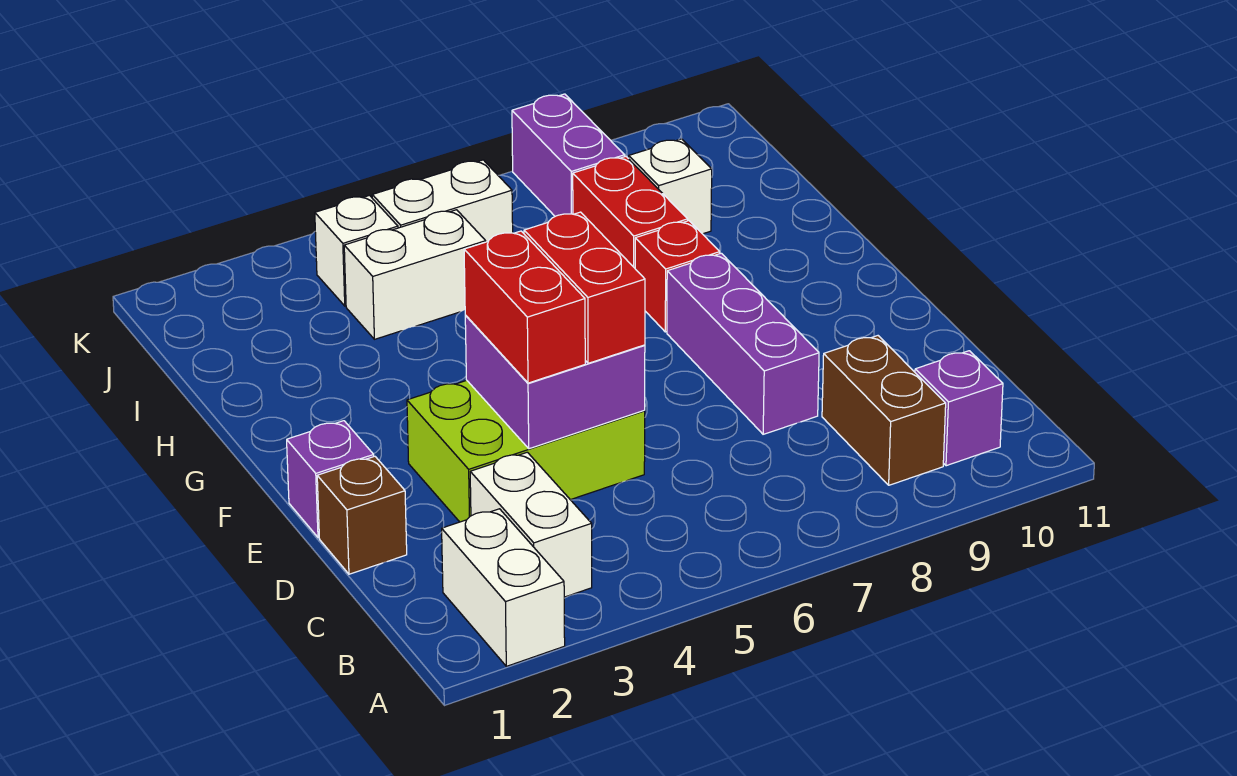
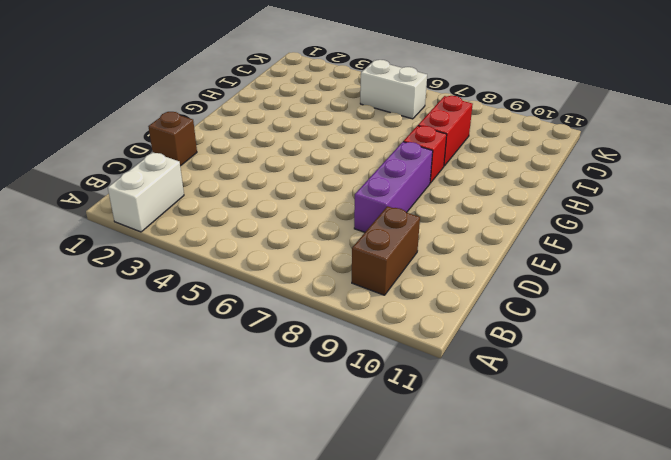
none -> white brick B3:C3 level 1
none -> purple brick B10 level 1
none -> lime brick D3:E5 level 1

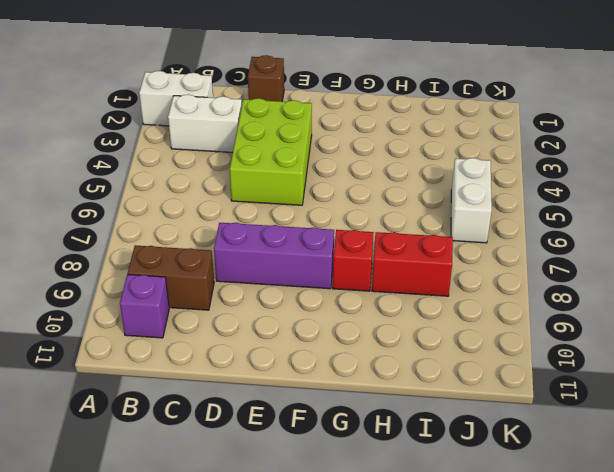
none -> purple brick E1 level 1
none -> white brick I4:I5 level 1
none -> white brick I9 level 1

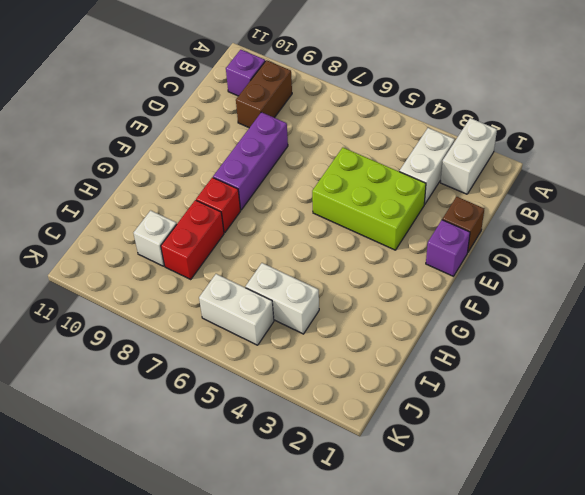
none -> white brick J4 level 1
none -> purple brick J8:K8 level 1
none -> purple brick D4:E5 level 2

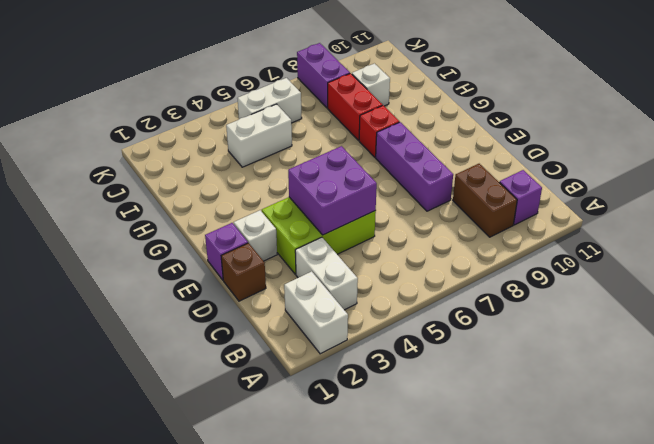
white brick E2 level 1 -> white brick J4 level 1
none -> red brick D4:E4 level 3
none -> red brick D5:E5 level 3

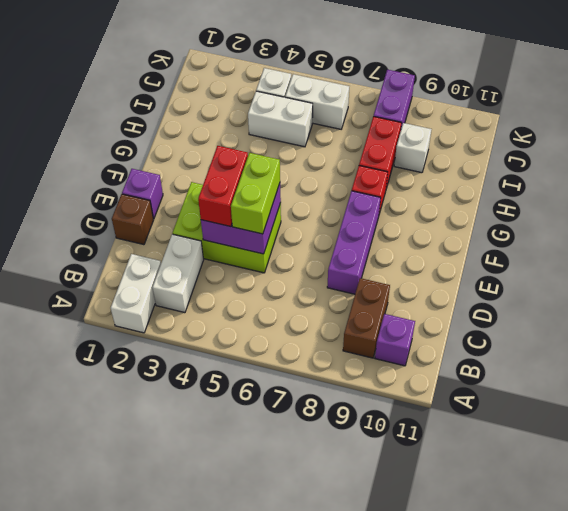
lime brick D5:E5 level 3 -> red brick D5:E5 level 3

